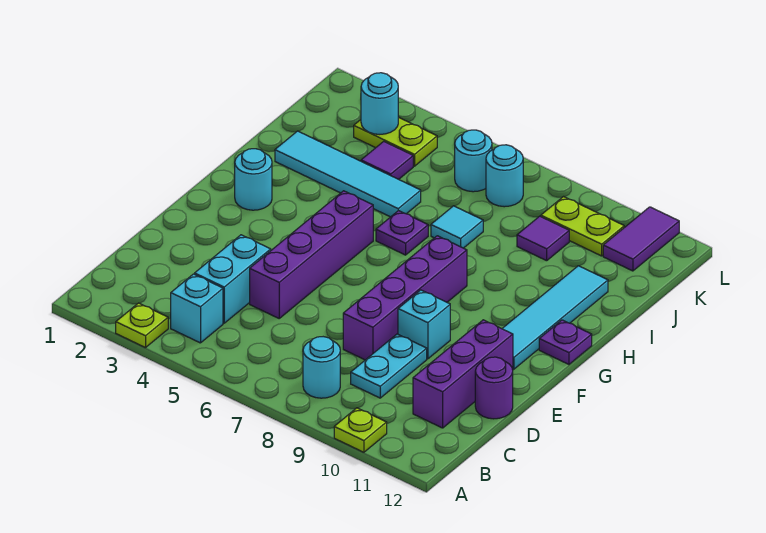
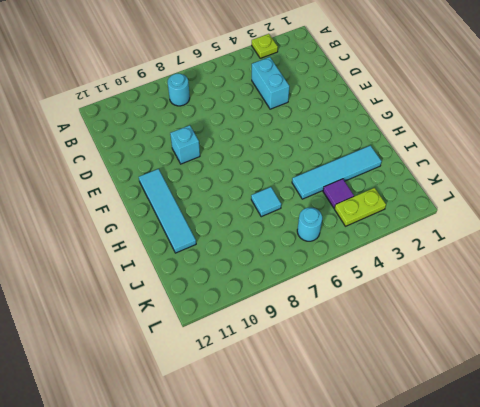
none -> lime plate A10 level 1
none -> cyan brick B4 level 1
none -> cyan plate C9:D9 level 1

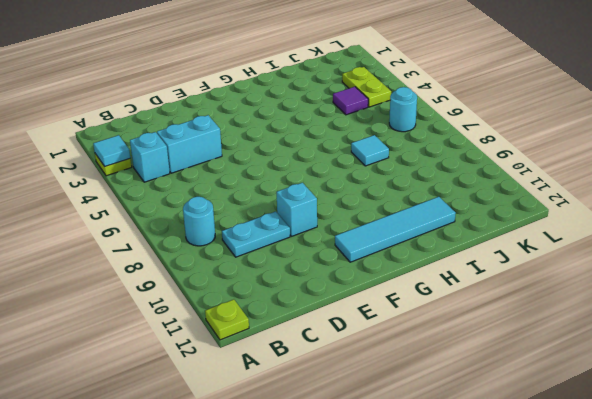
cyan tile A3 level 2 -> none
lime plate A12 level 1 -> lime plate A10 level 1
none -> purple brick C11:E11 level 1
none -> purple brick D5:G5 level 1
none -> purple brick D8:G8 level 1

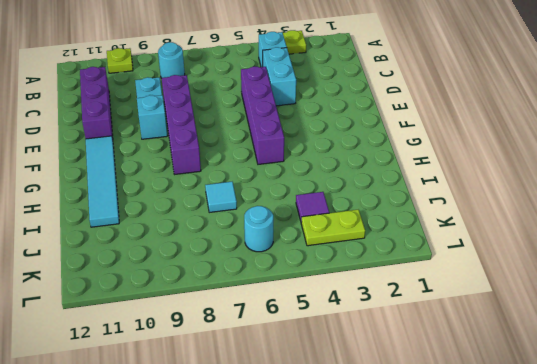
none -> purple round brick D12 level 1
none -> cyan round brick G2 level 1
none -> purple plate G12 level 1

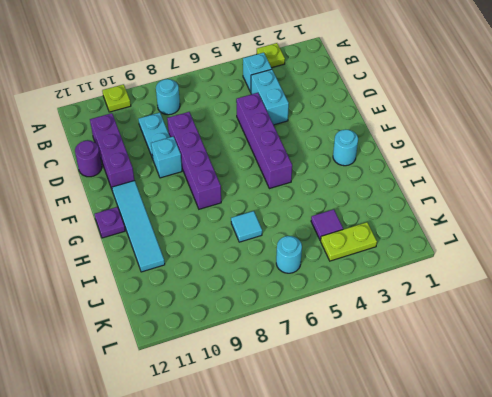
none -> purple plate H6 level 1
none -> cyan tile I2:I5 level 1
none -> purple tile J9 level 1

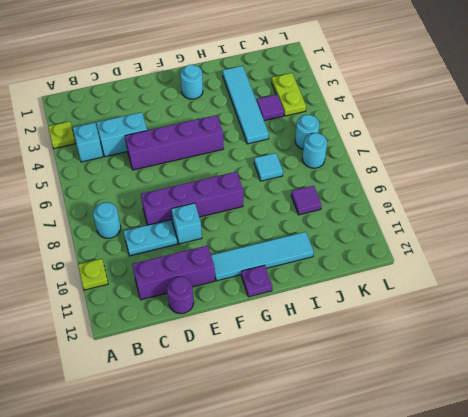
none -> purple plate H6 level 1
none -> lime plate K9:K10 level 1
none -> purple tile K11:L11 level 1

